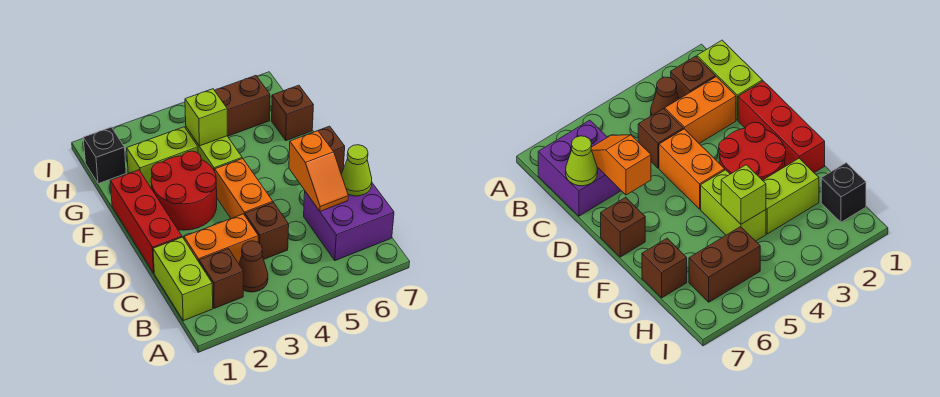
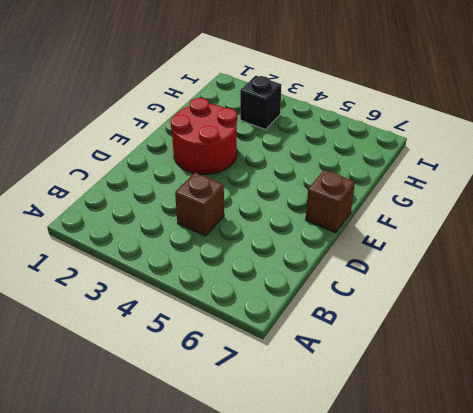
black brick H3 level 1 -> black brick H1 level 1
none -> lime brick B1:C1 level 1
none -> brown brick B2 level 1
none -> brown cone B3 level 1

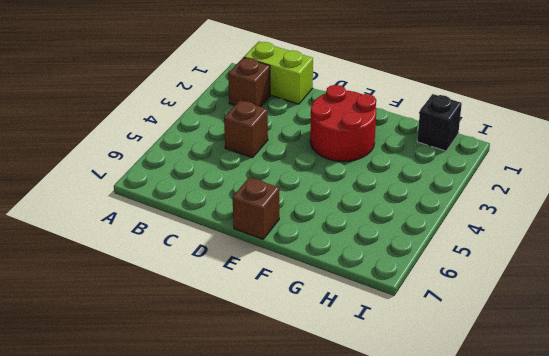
none -> brown cone B3 level 1
none -> purple brick B6:C7 level 1
none -> orange brick C2:C3 level 1

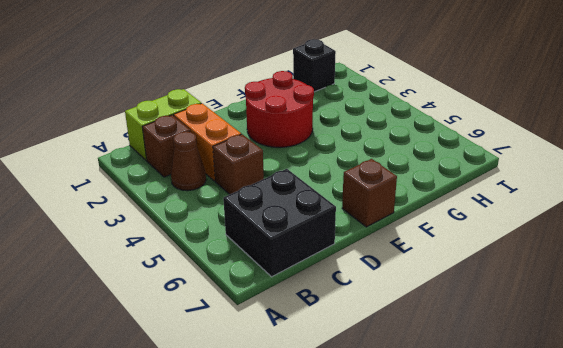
black brick B6:C7 level 1 -> purple brick B6:C7 level 1
none -> red brick D1:F1 level 1
none -> orange brick D4:E4 level 1
none -> lime brick F4:G4 level 1

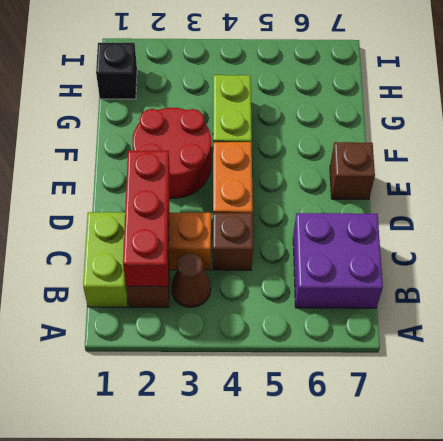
red brick B2:D2 level 2 -> red brick D1:F1 level 1
none -> lime brick G2:G3 level 1
none -> brown brick G7 level 1
none -> brown brick H5:H6 level 1

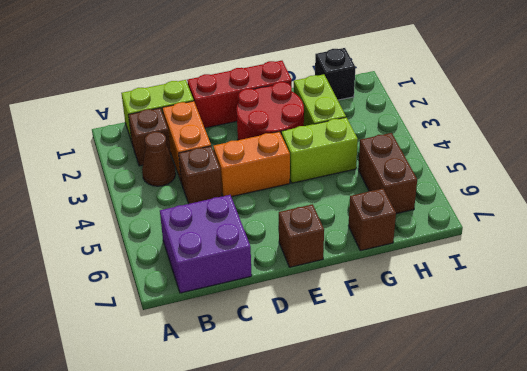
none -> orange slope C6:D6 level 2 top D
none -> lime cone C7 level 2
none -> lime brick G4 level 2

